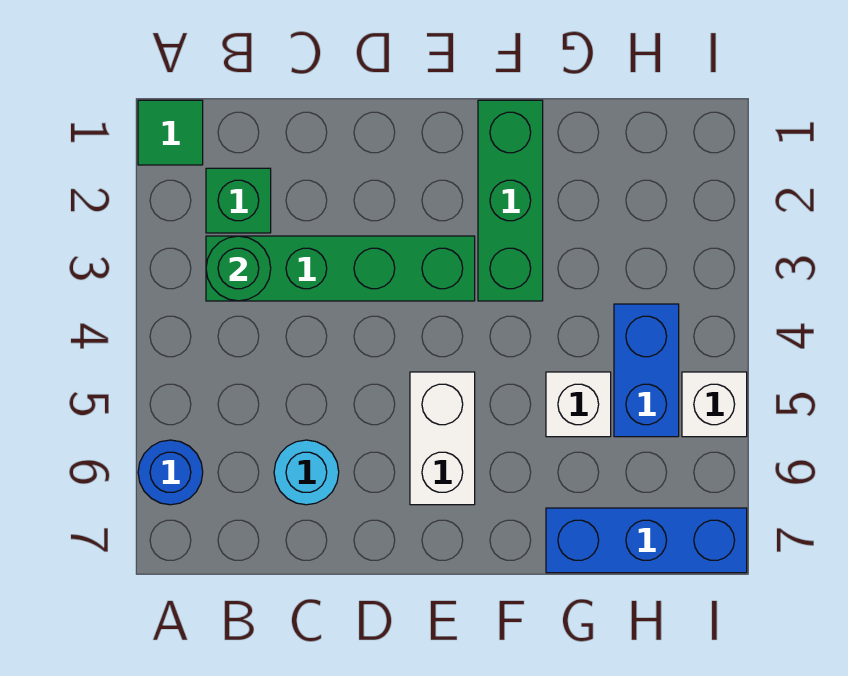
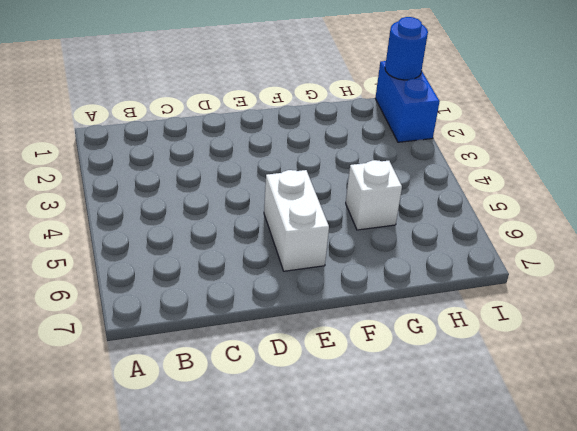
blue brick I1:I2 level 1 -> blue brick H4:H5 level 1
blue round brick I1 level 2 -> blue round brick A6 level 1
none -> green tile A1 level 1
none -> green brick B2 level 1
none -> green brick B3:E3 level 1

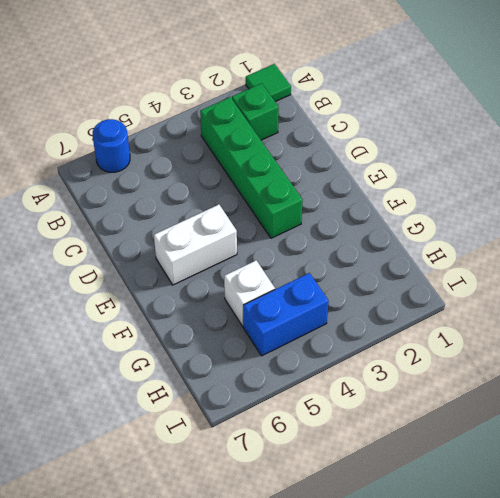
none -> cyan round brick C6 level 1
none -> green brick F1:F3 level 1
none -> blue brick G7:I7 level 1

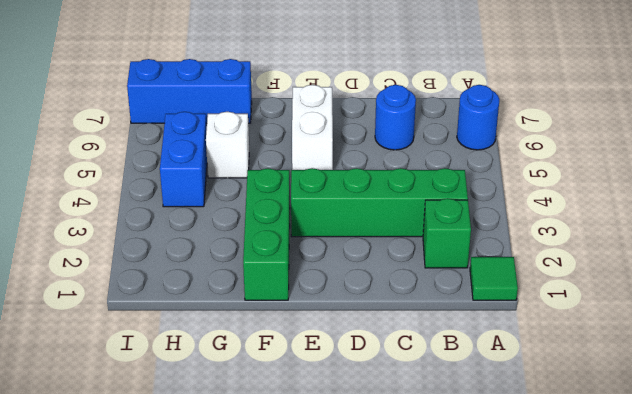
blue round brick C6 level 1 -> cyan round brick C6 level 1
none -> white brick I5 level 1
none -> green round brick B3 level 2

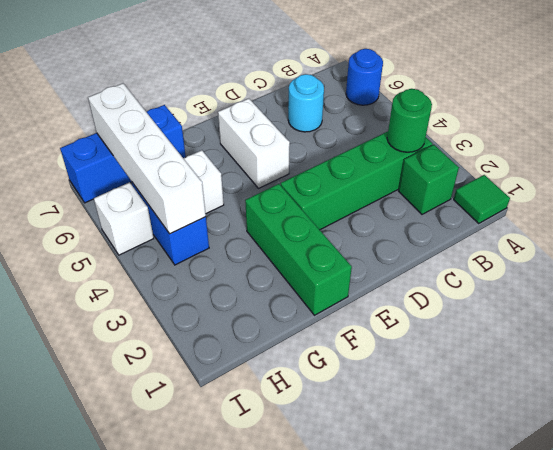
white brick H4:H7 level 2 -> none

